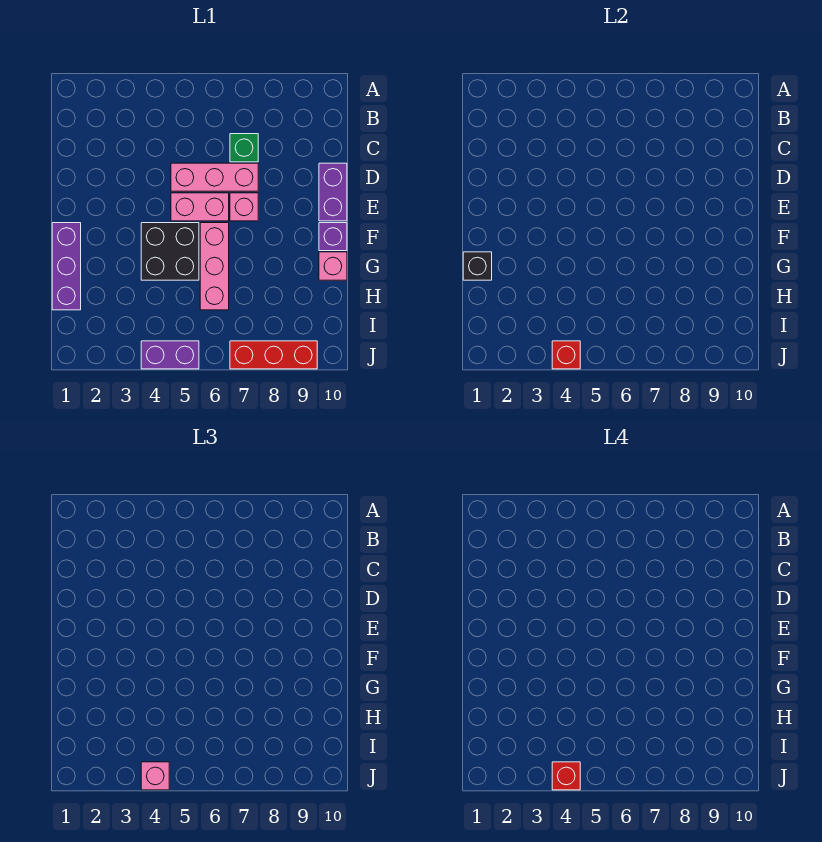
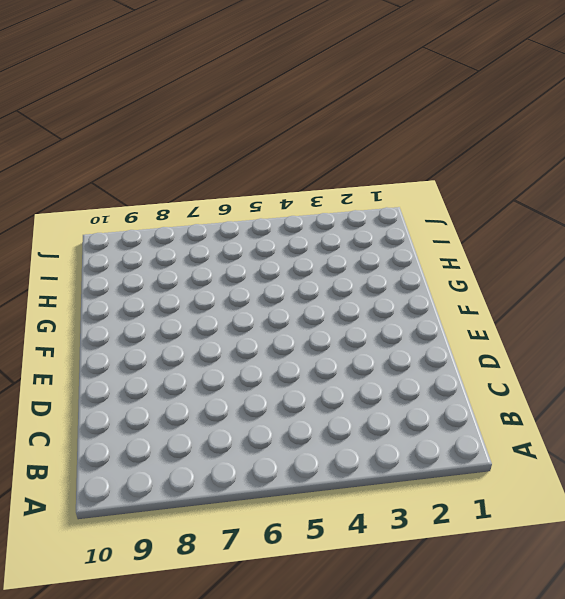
none -> green brick C7 level 1
none -> pink brick D5:D7 level 1
none -> purple brick D10:E10 level 1

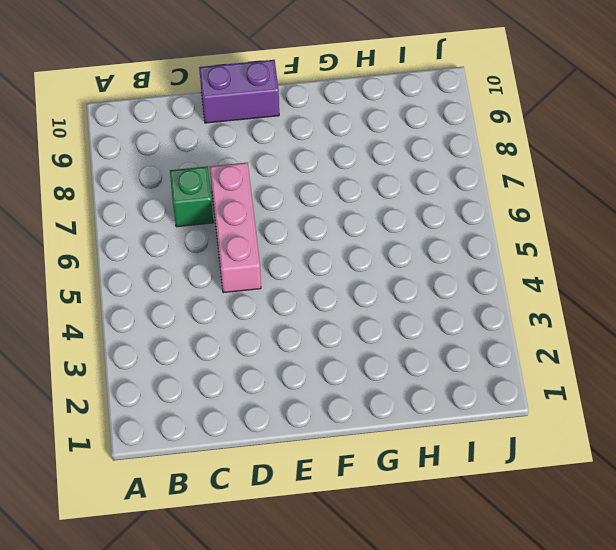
none -> pink brick E5:E6 level 1
none -> pink brick E7 level 1
none -> purple brick F1:H1 level 1

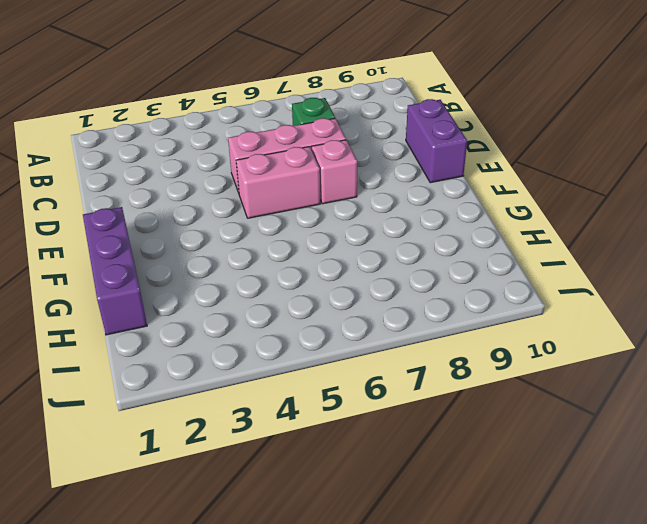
none -> black brick F4:G5 level 1
none -> pink brick F6:H6 level 1
none -> purple brick F10 level 1

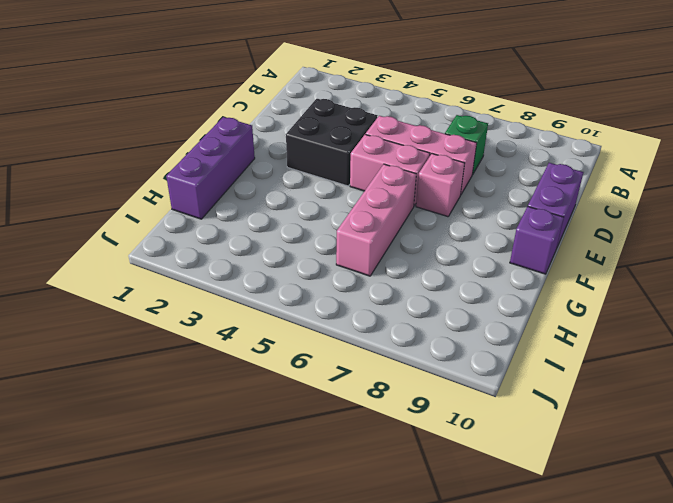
black brick D3:E4 level 1 -> black brick F4:G5 level 1
none -> pink brick G10 level 1
none -> purple brick J4:J5 level 1
none -> red brick J7:J9 level 1

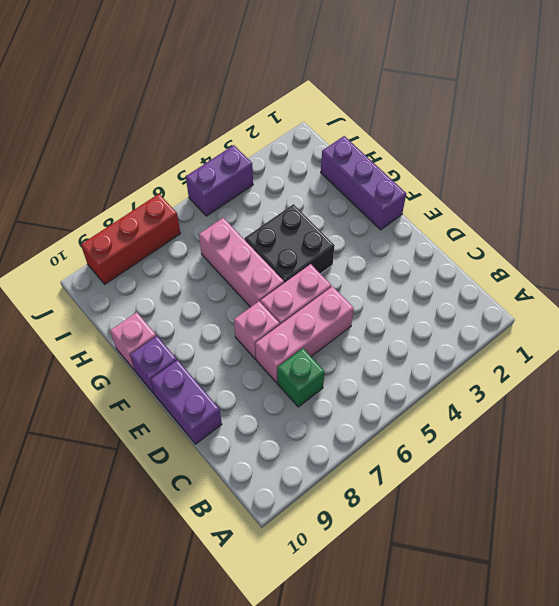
none -> black brick G1 level 2
none -> red brick J4 level 2
none -> pink brick J4 level 3

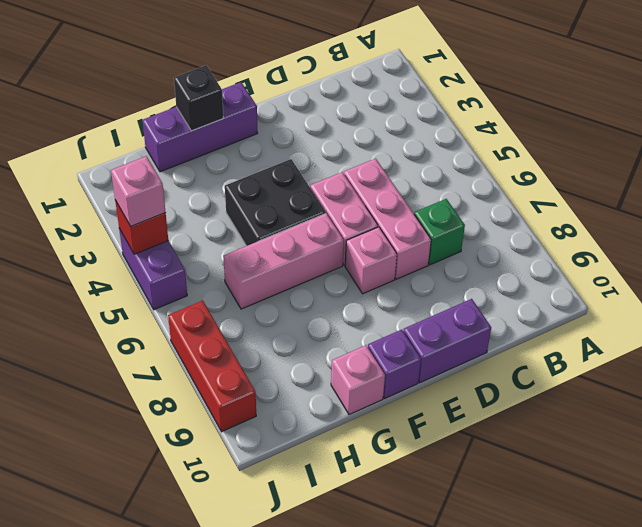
none -> red brick J4 level 4

